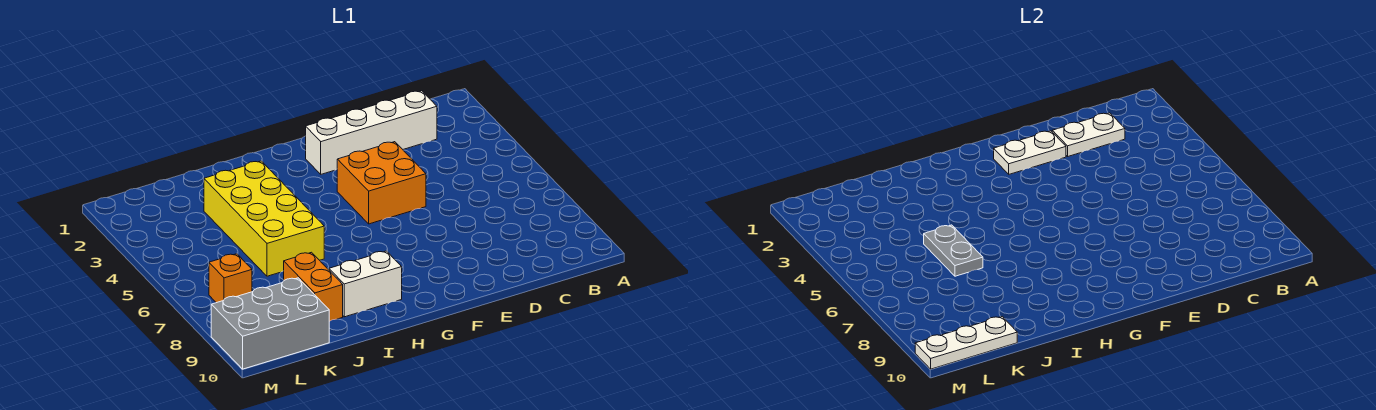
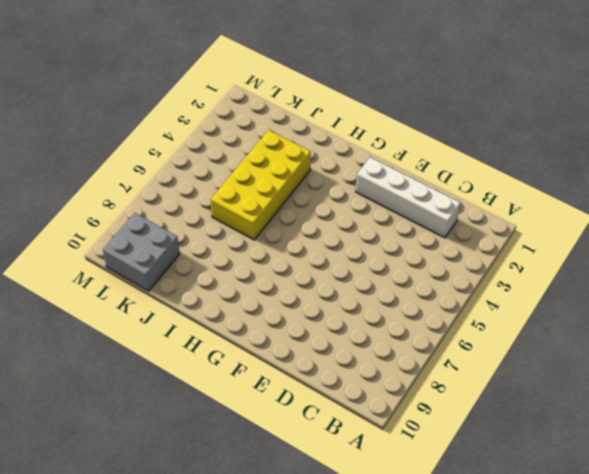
grey brick K9:L10 level 1 -> grey brick K9:M10 level 1
none -> orange brick E4:F5 level 1
none -> white brick H9:I9 level 1

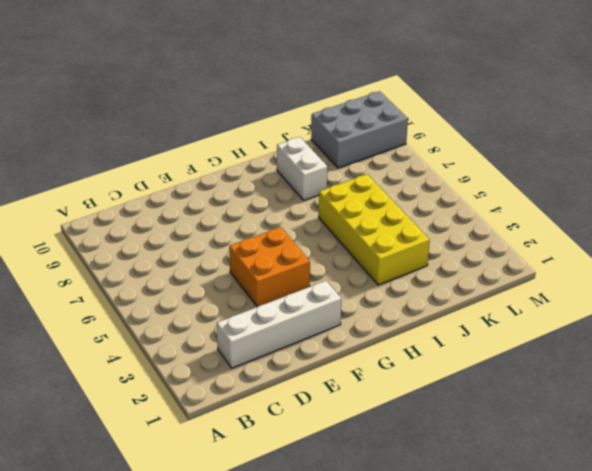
white brick I8:I9 level 1 -> white brick H9:I9 level 1
none -> orange brick J8:J9 level 1
none -> orange brick L7 level 1

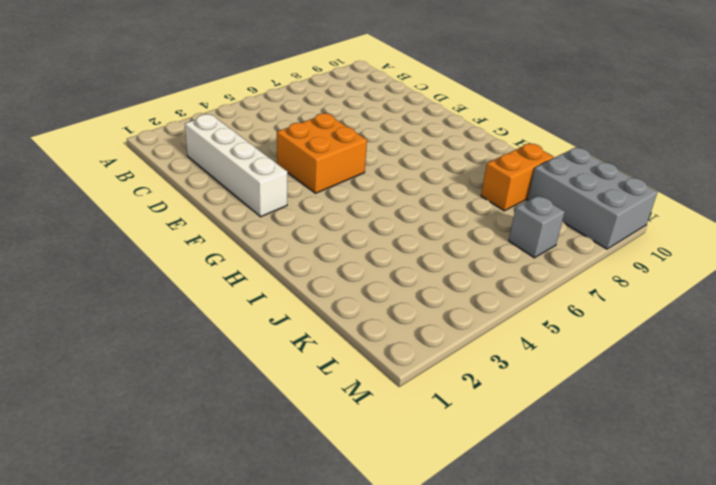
grey brick L7 level 1 -> orange brick L7 level 1
none -> white brick H9:I9 level 1
none -> yellow brick I3:J6 level 1

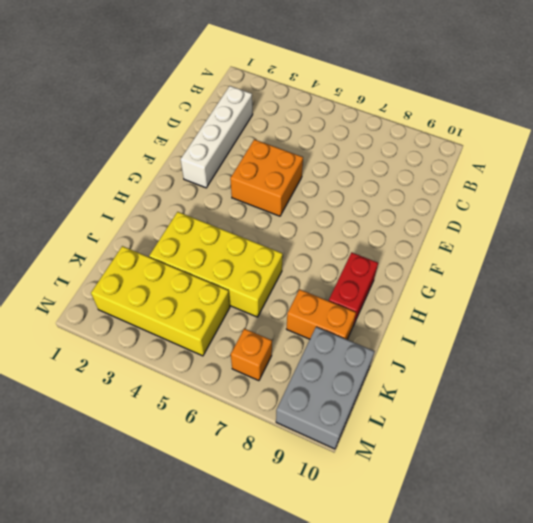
red brick H9:I9 level 1 -> white brick H9:I9 level 1
yellow brick K2:L5 level 1 -> none
none -> white plate C2:D2 level 2
none -> white plate E2:F2 level 2

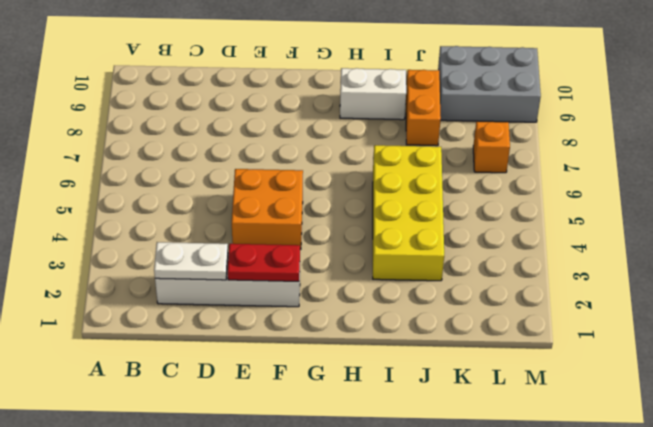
red plate E2:F2 level 2 -> white plate E2:F2 level 2
none -> grey plate J5:J6 level 2
none -> white plate K10:M10 level 2

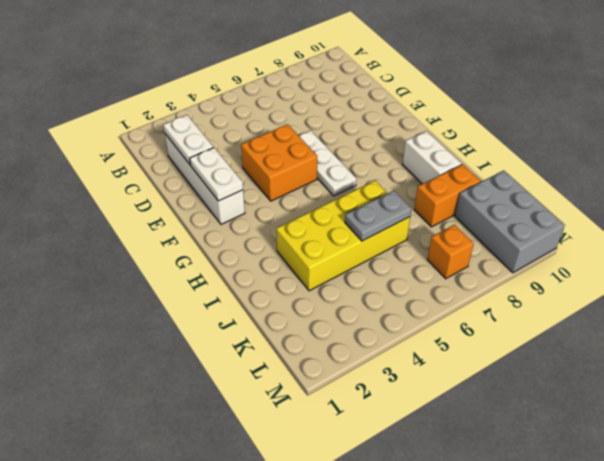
white plate E6:G6 level 1 -> white plate K10:M10 level 2

